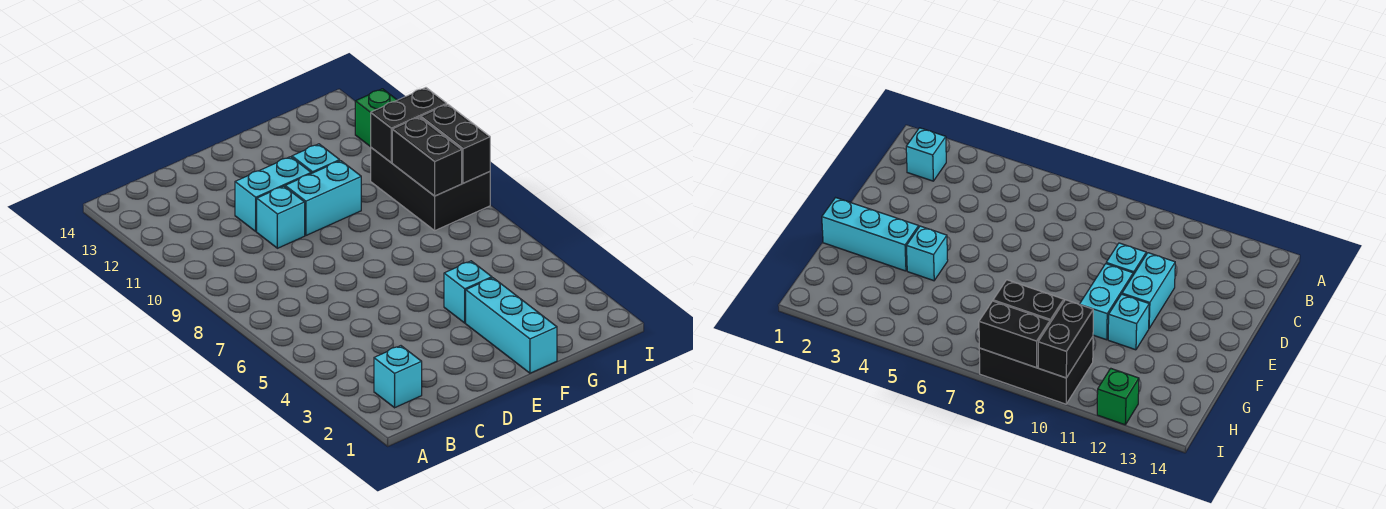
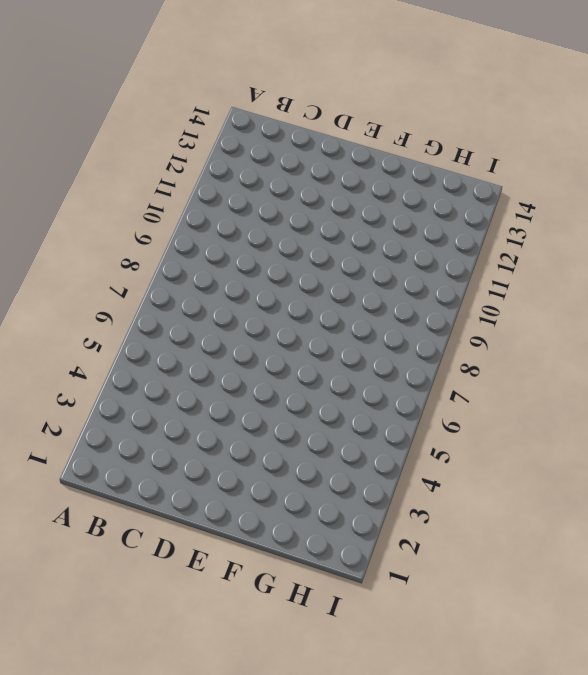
none -> cyan brick B2 level 1
none -> cyan brick D10 level 1
none -> cyan brick D11:E11 level 1

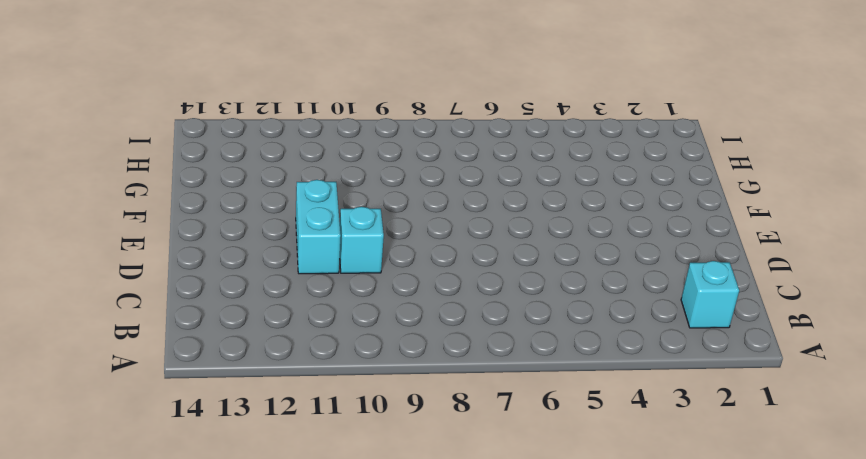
none -> cyan brick E10:F10 level 1
none -> cyan brick F1:F3 level 1
none -> cyan brick F4 level 1

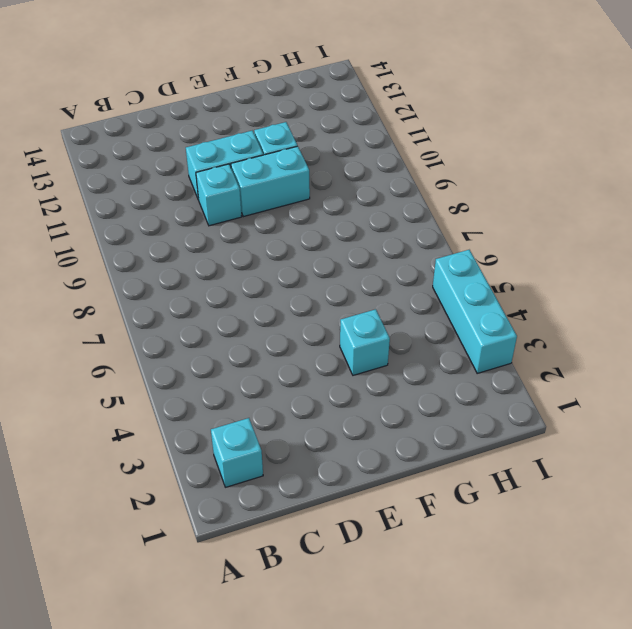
cyan brick I3:I5 level 1 -> cyan brick F1:F3 level 1
none -> black brick H8:I10 level 1
none -> green brick I12 level 1
none -> black brick H8:H9 level 2

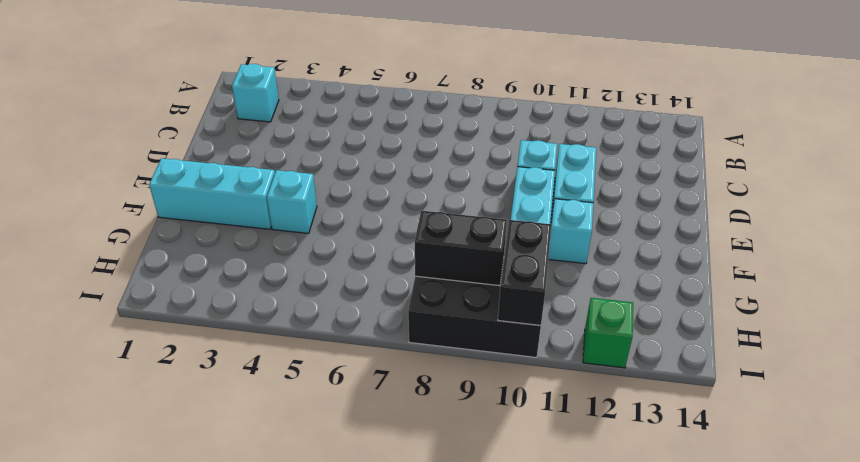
none -> black brick I8:I9 level 2

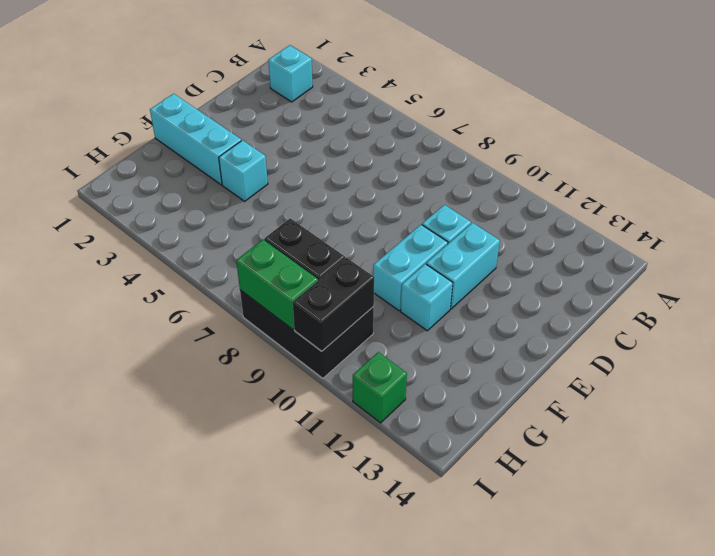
green brick I8:I9 level 2 -> black brick I8:I9 level 2

